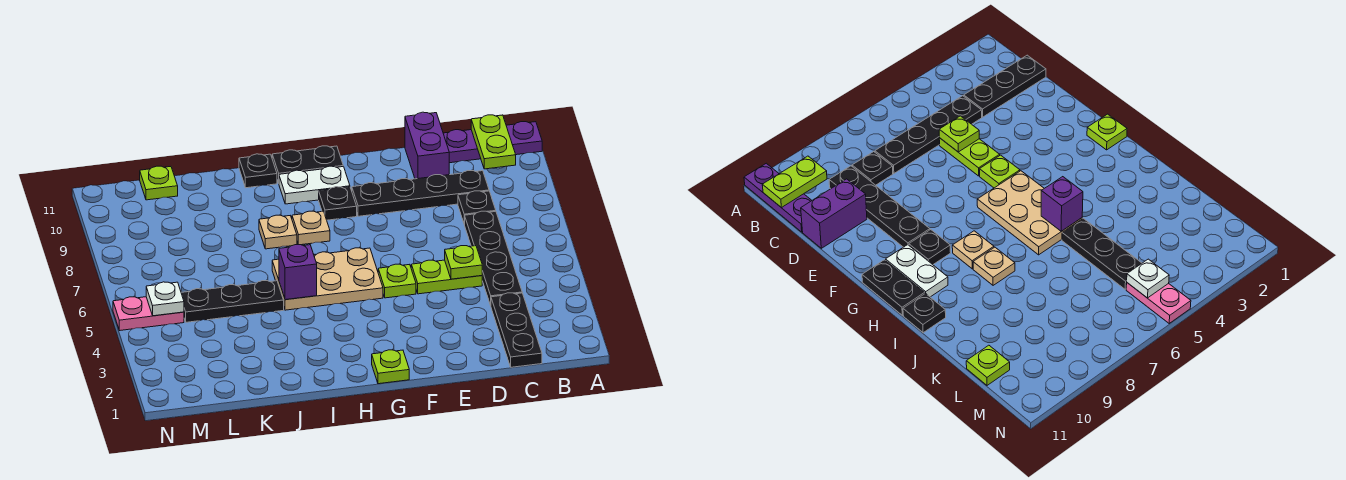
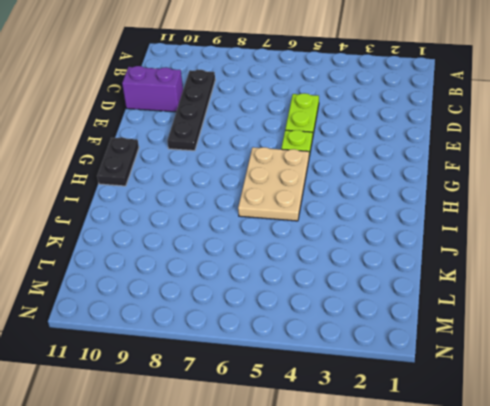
none -> purple plate A11:C11 level 1
none -> black plate C1:C3 level 1
none -> black plate C4:C7 level 1

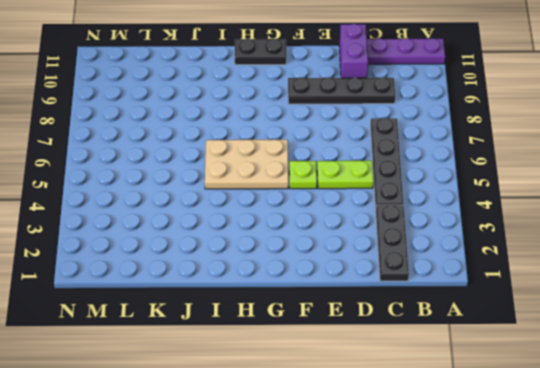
none -> black plate C8 level 1
none -> lime plate G1 level 1
none -> black plate G9 level 1

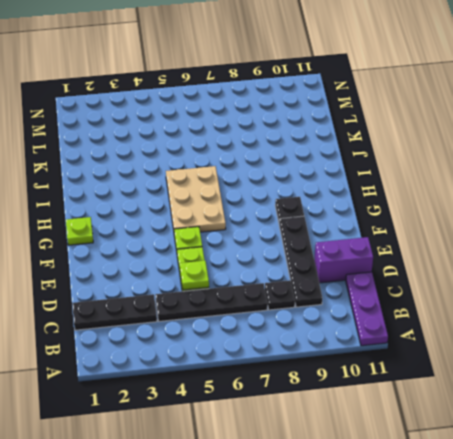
none -> white plate G10:H10 level 1
none -> black plate G11:H11 level 1
none -> tan plate H8 level 1

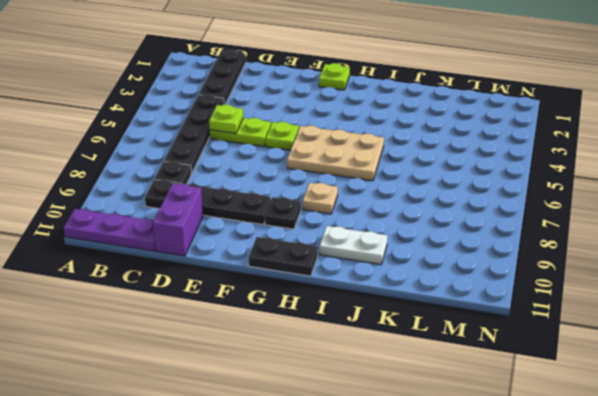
white plate I10:J10 level 1 -> white plate G10:H10 level 1
none -> tan plate I8 level 1
none -> black plate I11 level 1
none -> black plate J5:L5 level 1

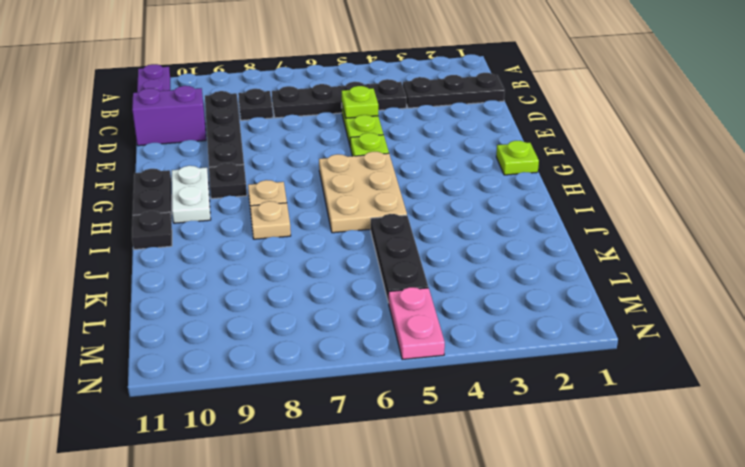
none -> lime plate L11 level 1
none -> lime plate B10:B11 level 2
none -> purple brick I5 level 2

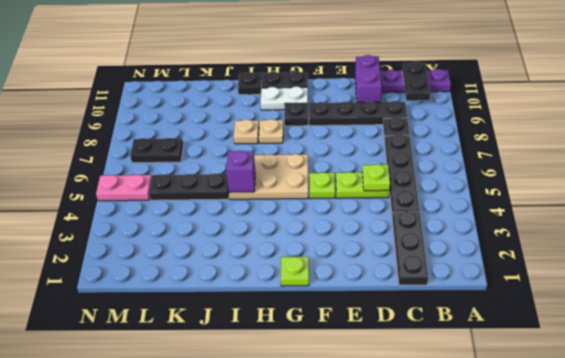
black plate B10:B11 level 2 -> lime plate B10:B11 level 2
black plate L7:M7 level 1 -> none
none -> lime plate L11 level 1
none -> white plate M5 level 2

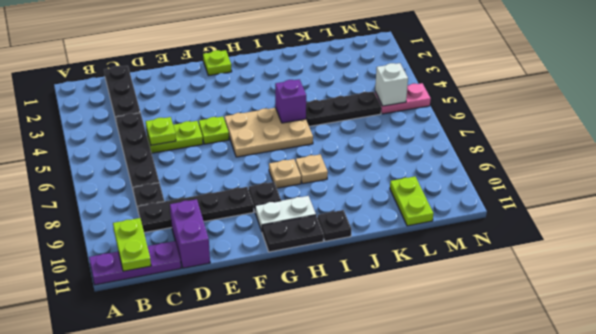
lime plate L10:L11 level 1 -> lime plate L11 level 1
white brick M5 level 2 -> white plate M5 level 2

